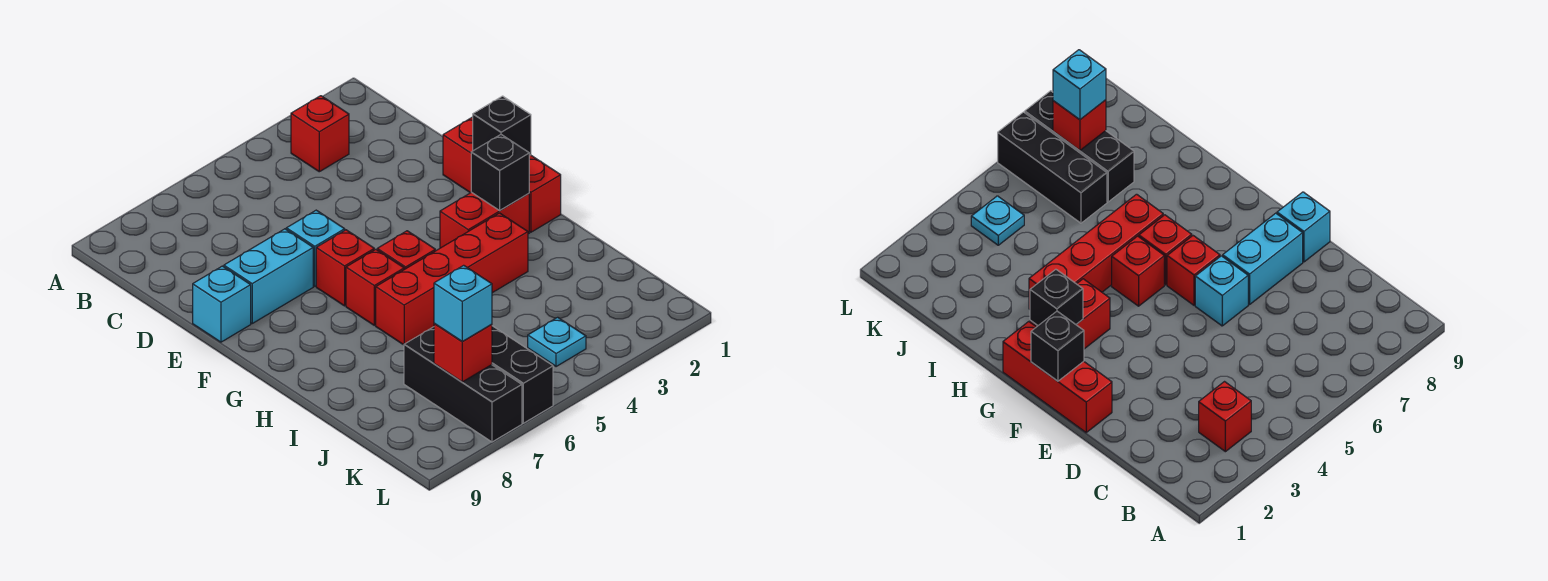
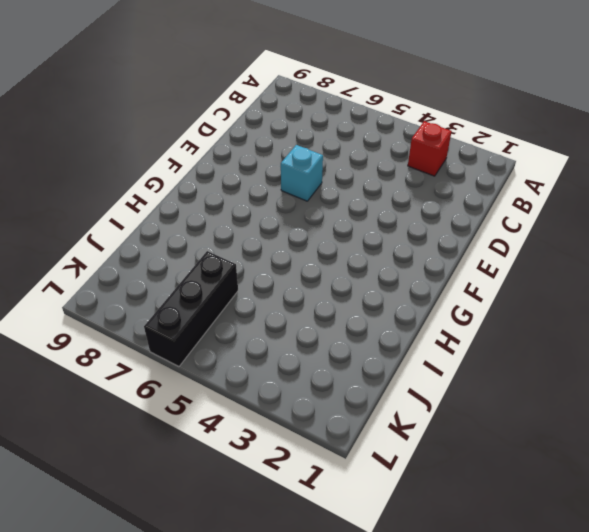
none -> red brick E1:G1 level 1
none -> cyan brick E7:E8 level 1
none -> cyan brick E9 level 1

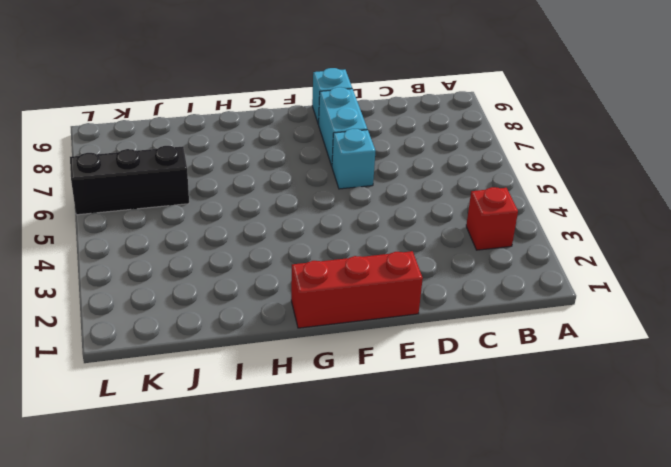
none -> red brick F6 level 1
none -> red brick G2:G3 level 1
none -> red brick G5 level 1

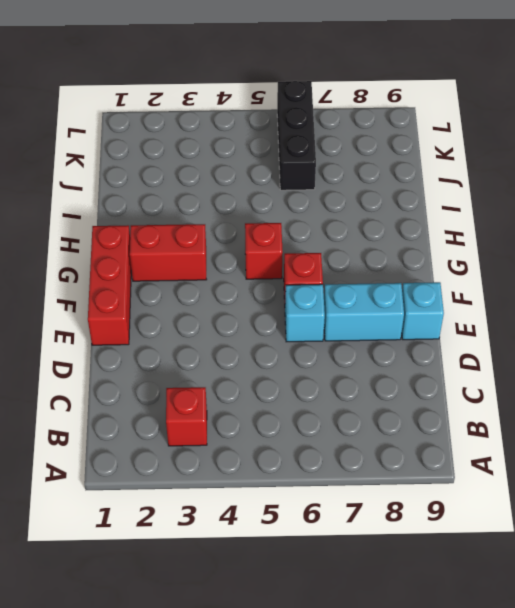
none -> red brick G6 level 1
none -> red brick H3:H6 level 1
none -> black brick J7:L7 level 1

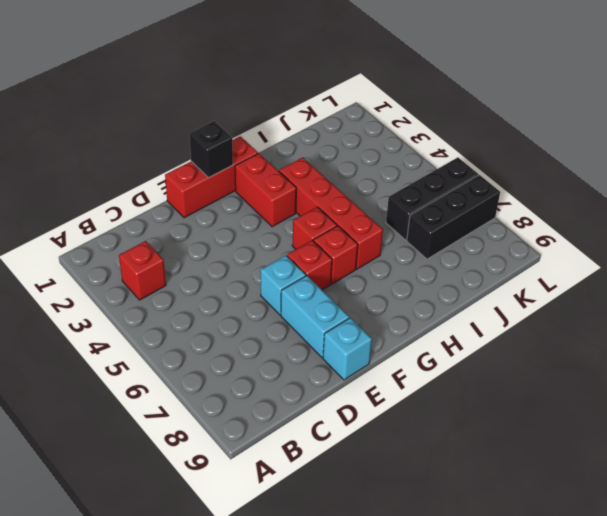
none -> cyan plate K4 level 1
none -> black brick G2 level 2
none -> red brick K7 level 2

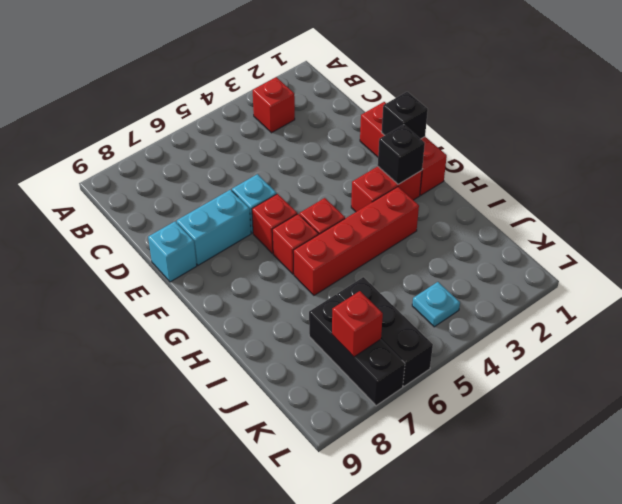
none -> cyan brick K7 level 3

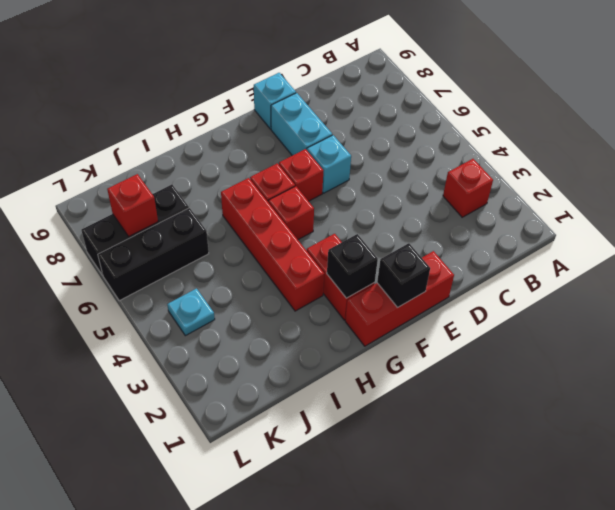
none -> cyan brick K7 level 3

